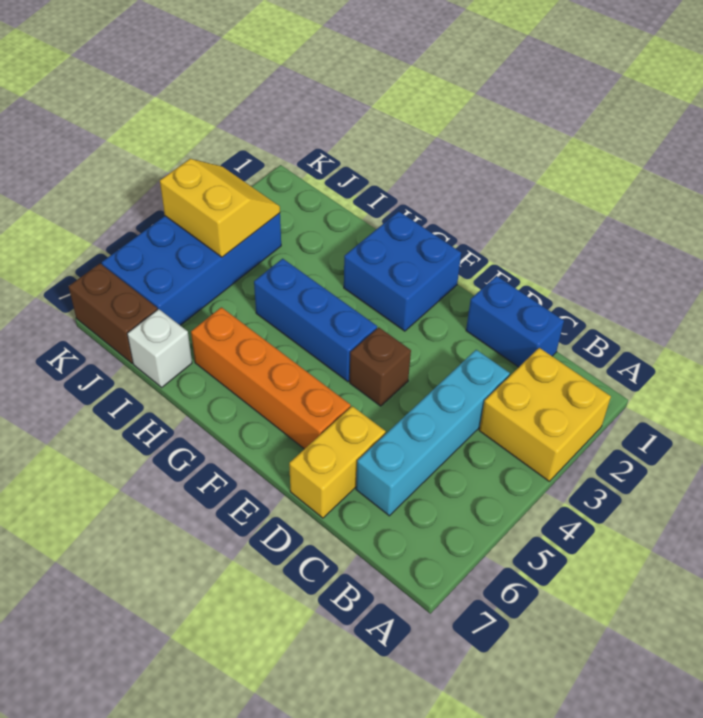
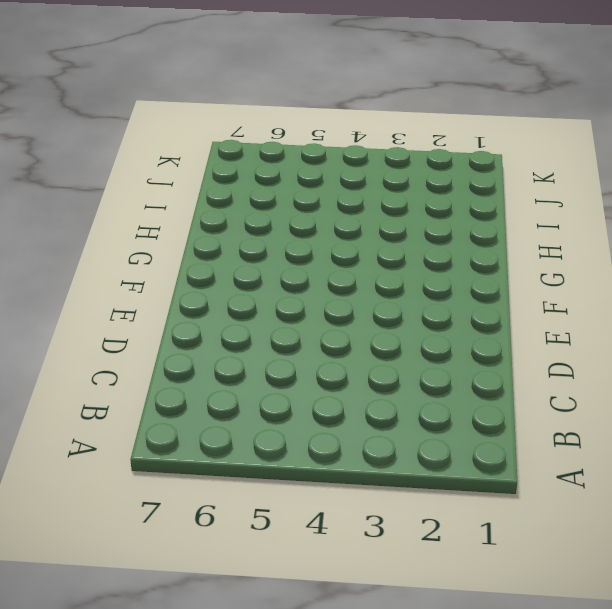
none -> yellow brick A2:B3 level 1
none -> blue brick C1:D1 level 1
none -> cyan brick C3:C6 level 1

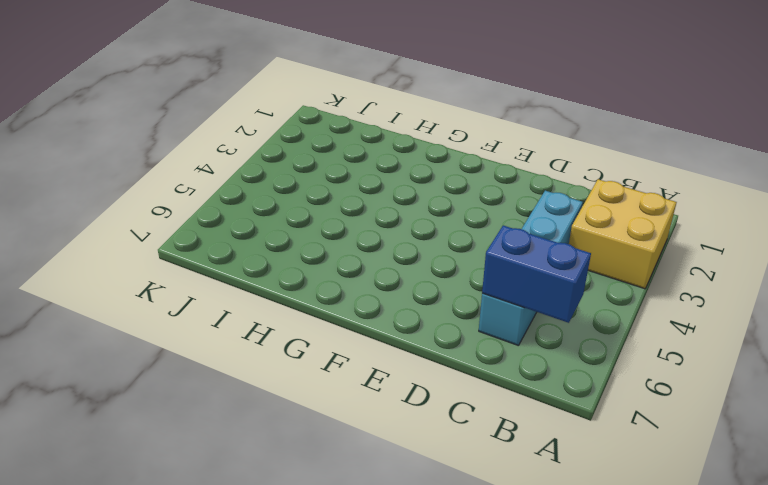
blue brick B6:C6 level 2 -> blue brick C1:D1 level 1
none -> yellow brick D6:D7 level 1
none -> brown brick E4 level 1
none -> orange brick E6:H6 level 1

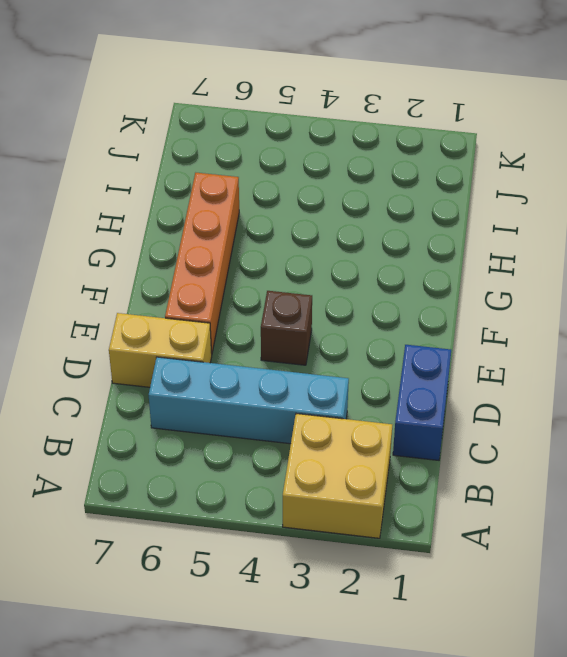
none -> blue brick F1:G2 level 1
none -> blue brick F4:H4 level 1
none -> white brick I7 level 1

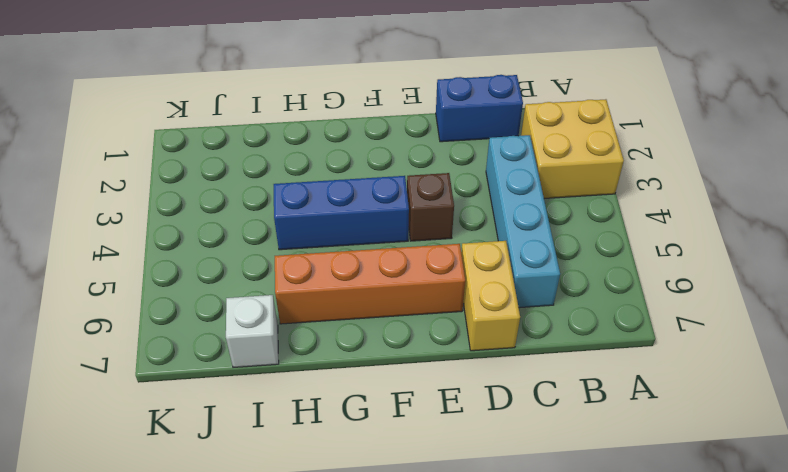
none -> blue brick F1:G2 level 1
none -> blue brick J3:K6 level 1
none -> brown brick J7:K7 level 1

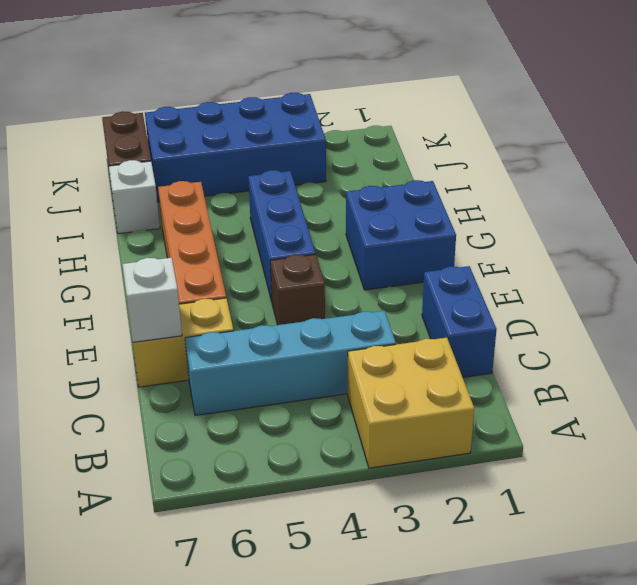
white brick D7 level 2 -> none
none -> yellow slope J3:K4 level 2 top 4

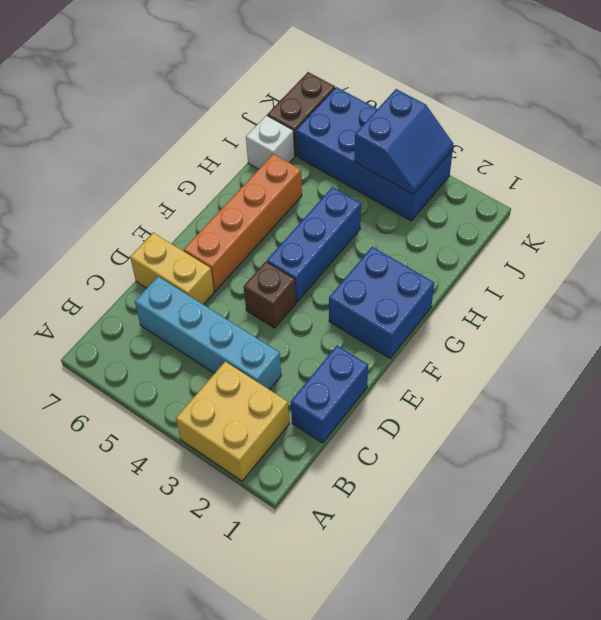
blue slope J3:K4 level 2 top 4 -> yellow slope J3:K4 level 2 top 4

